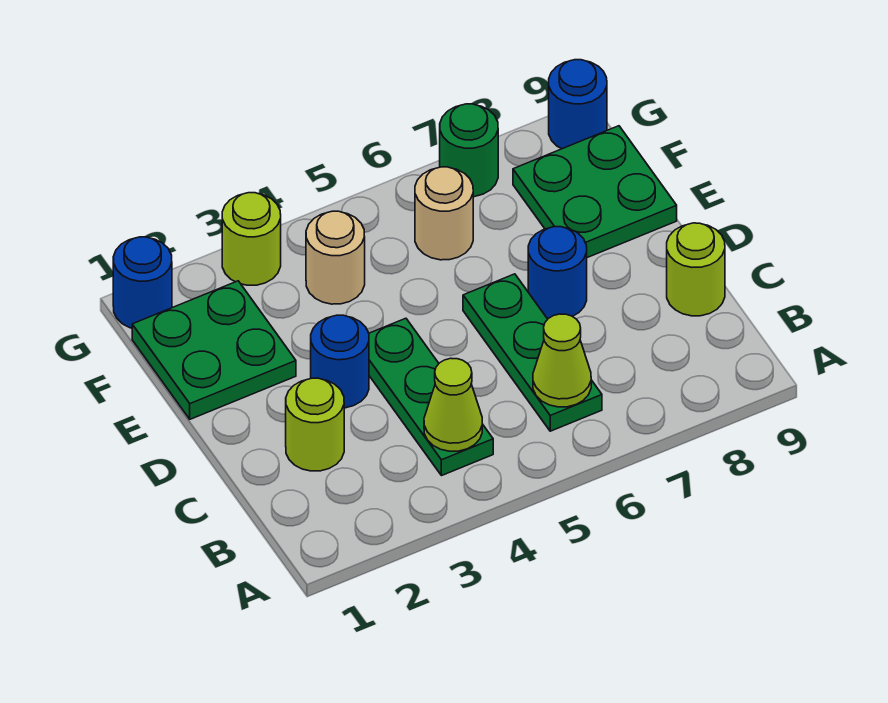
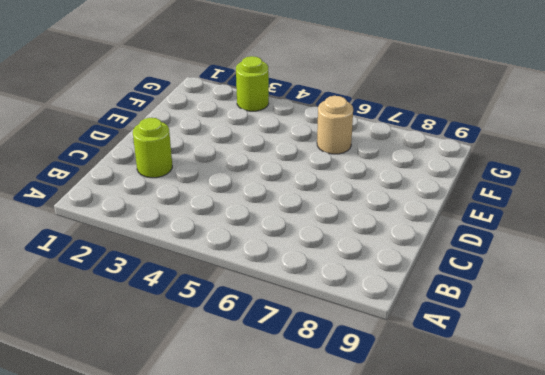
none -> green plate B4:D4 level 1
none -> green plate B6:D6 level 1
none -> lime round brick C9 level 1

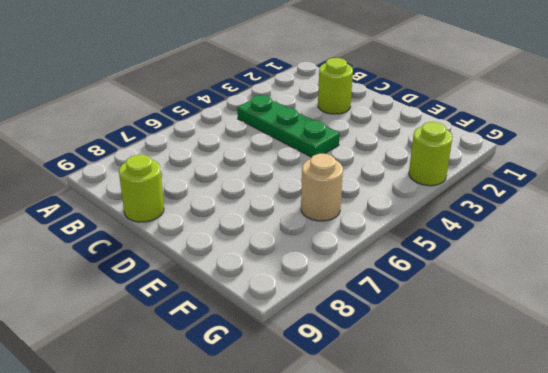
none -> green plate B6:D6 level 1
none -> blue round brick D3 level 1
none -> blue round brick D7 level 1

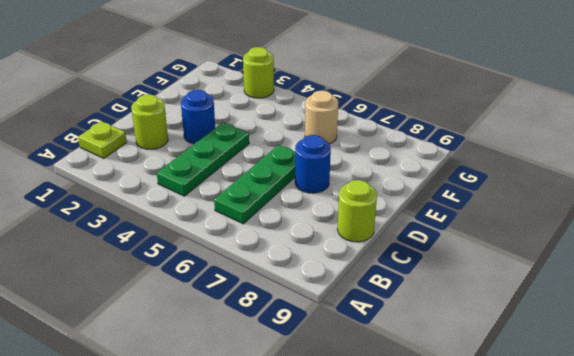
lime plate B1 level 1 -> none
none -> green plate E1:F2 level 1
none -> green plate E8:F9 level 1
none -> tan round brick F4 level 1

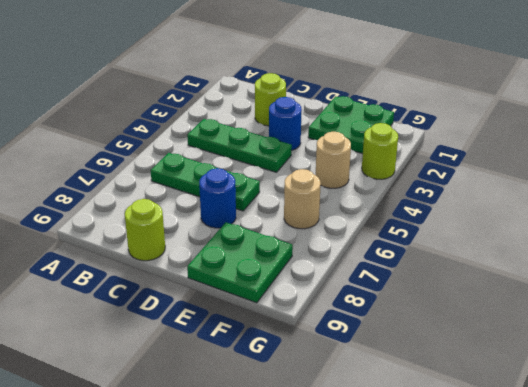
none -> blue round brick G1 level 1
none -> green round brick G7 level 1
none -> blue round brick G9 level 1

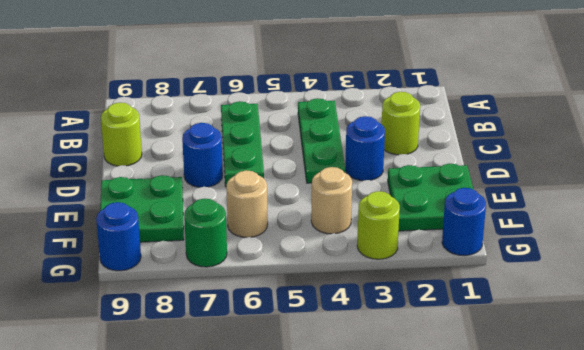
none -> lime cone B4 level 2
none -> lime cone B6 level 2

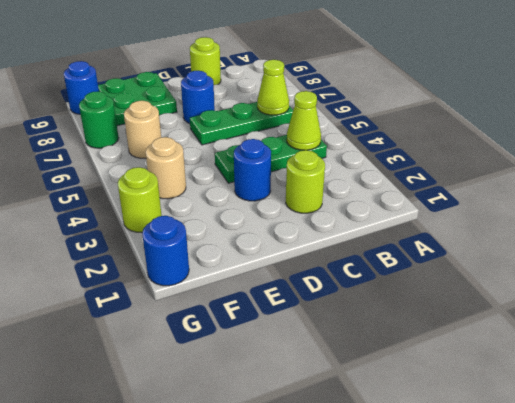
none -> green plate E1:F2 level 1

